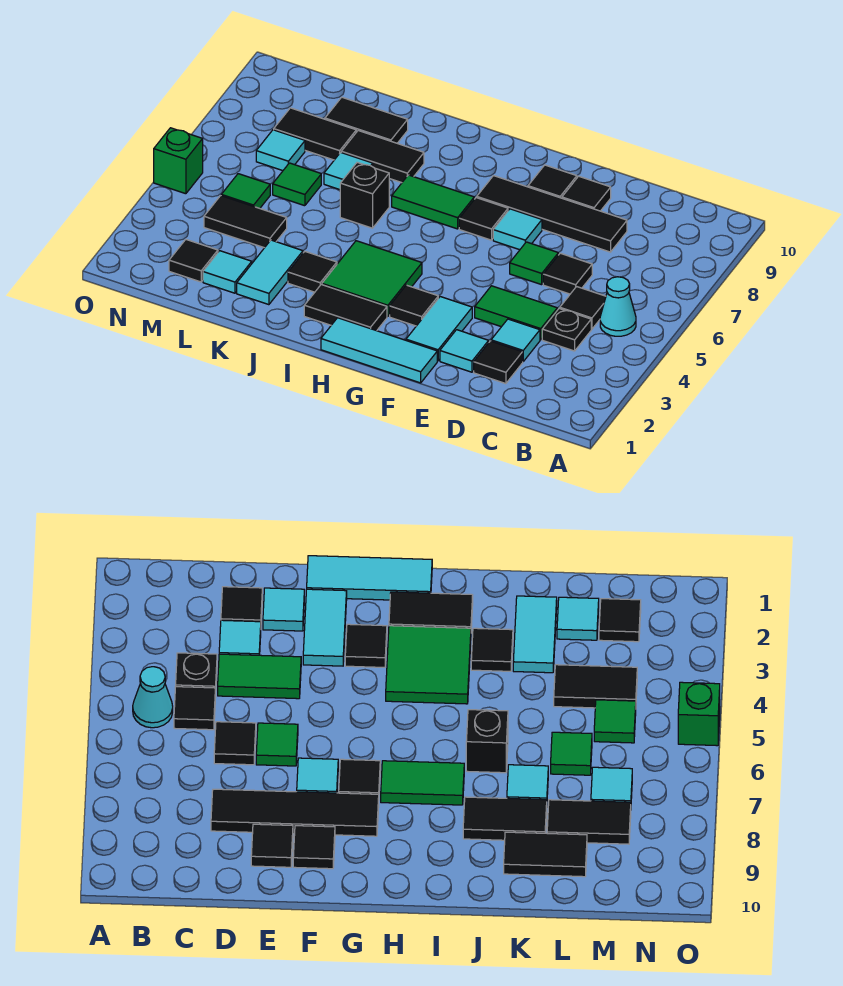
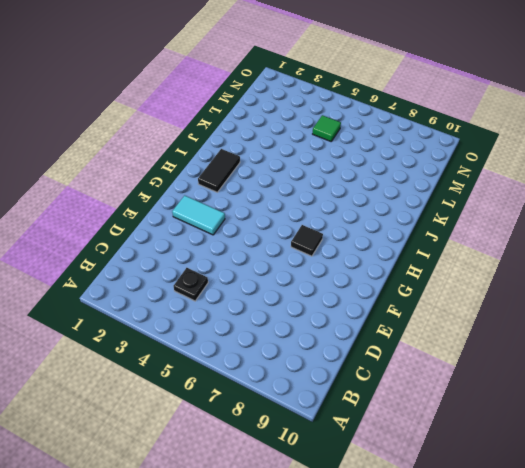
none -> cyan cone B5 level 1
none -> black tile C5 level 1
none -> black tile D2 level 1
none -> cyan tile D3 level 1

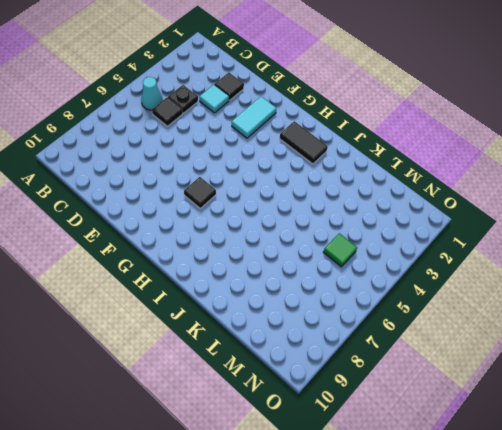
none -> green tile D4:E4 level 1
none -> black tile D6 level 1
none -> black tile D8:G8 level 1
none -> cyan tile E2 level 1

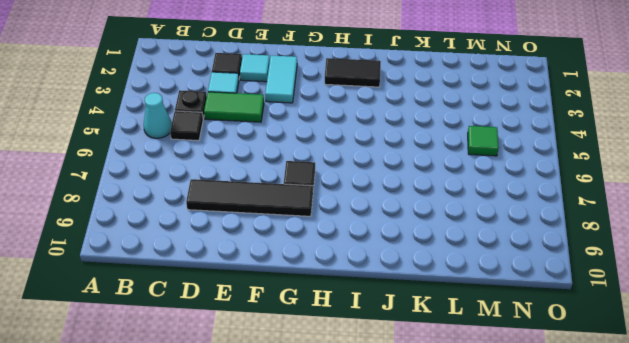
none -> black tile D6 level 1
none -> green tile E6 level 1
none -> black tile E9 level 1
none -> cyan tile F1:H1 level 1

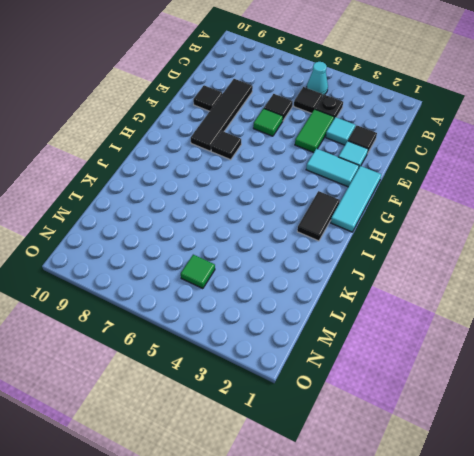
none -> cyan tile F7 level 1
none -> black tile F9 level 1
none -> black tile G3 level 1
none -> green tile H3:I4 level 1

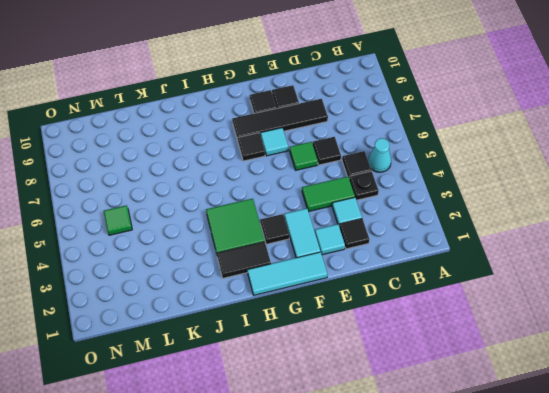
none -> green tile H7:I7 level 1
none -> black tile J3 level 1
none -> black brick J6 level 1
none -> black tile J8:K8 level 1

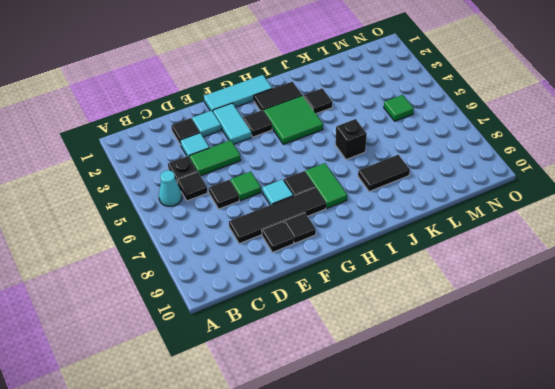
green tile H7:H8 level 1 -> green tile H7:I7 level 1
none -> cyan tile K2:K3 level 1
none -> cyan tile K7 level 1
none -> black tile K9:L9 level 1
none -> cyan tile L2 level 1

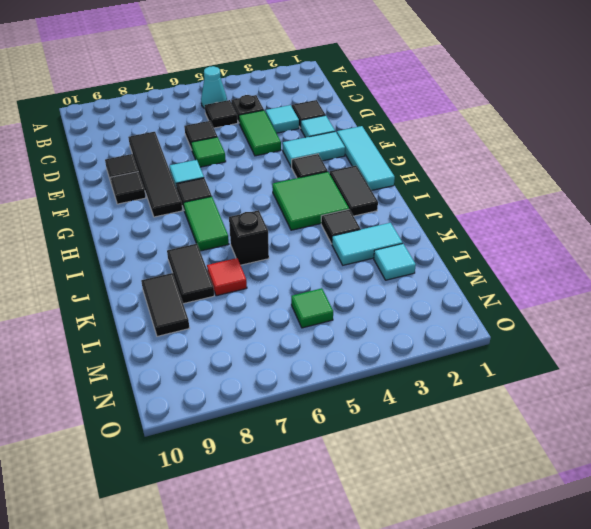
red tile K7 level 1 -> cyan tile K7 level 1
none -> black tile L4:M4 level 1
none -> green tile L6 level 1
none -> black tile L8:M8 level 1
none -> black tile M2 level 1

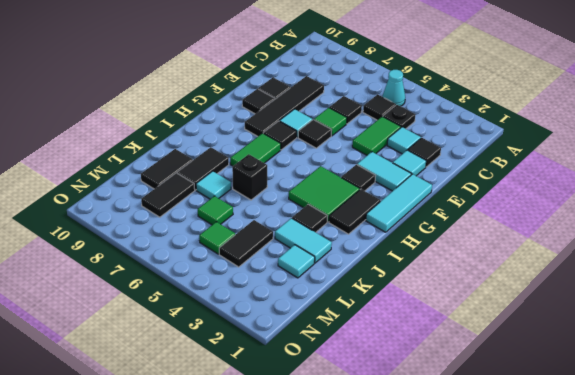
black tile F6 level 1 -> black tile M2 level 1
none -> cyan tile M7 level 1
none -> green brick O5 level 1

